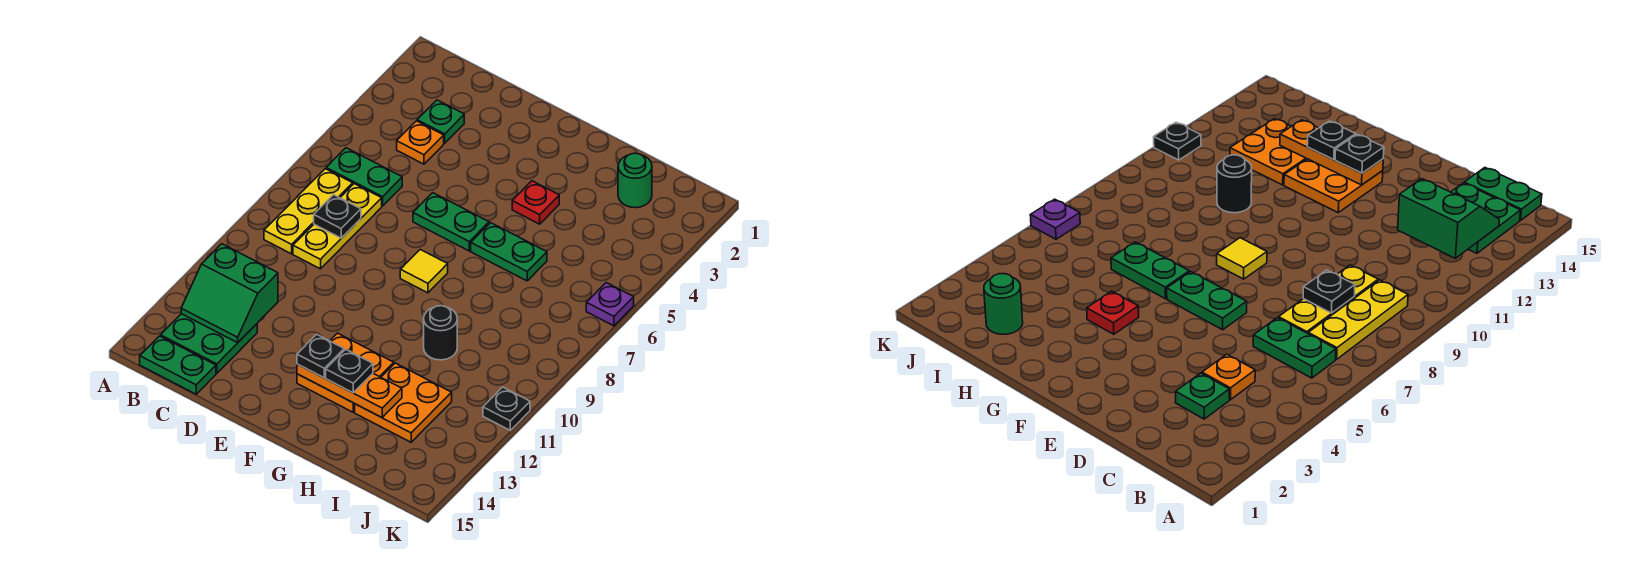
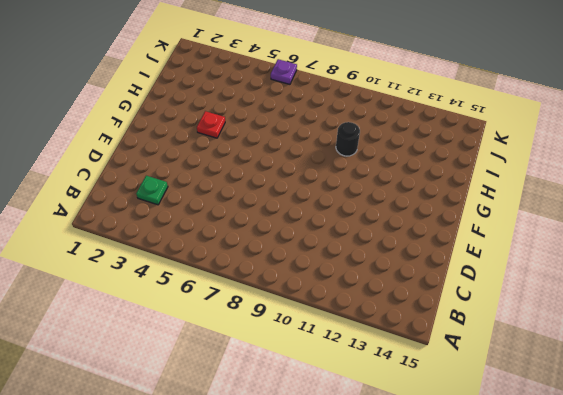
none -> green plate B6:C6 level 1
none -> yellow plate B7:B9 level 1
none -> green plate B13:C14 level 1

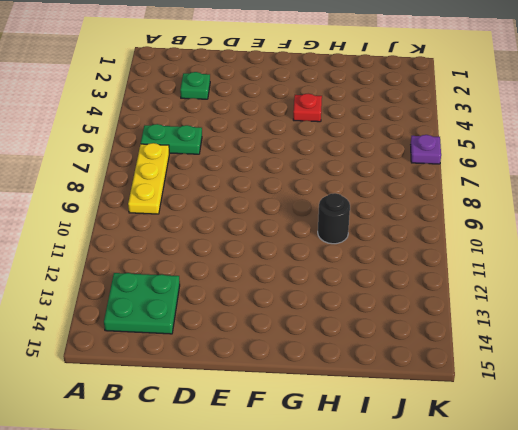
none -> green plate B15:C15 level 1
none -> orange plate C4 level 1
none -> yellow plate C7:C9 level 1

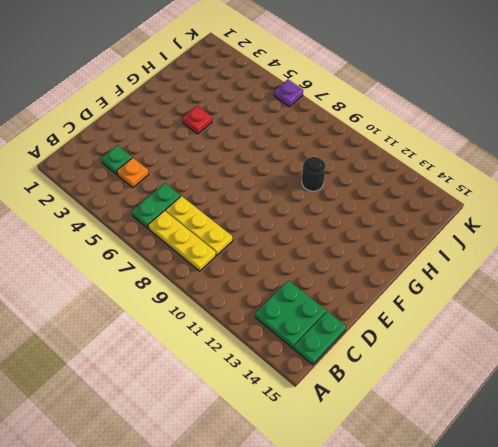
none -> green plate E6:F6 level 1
none -> yellow tile F8 level 1
none -> orange plate F12:G13 level 1

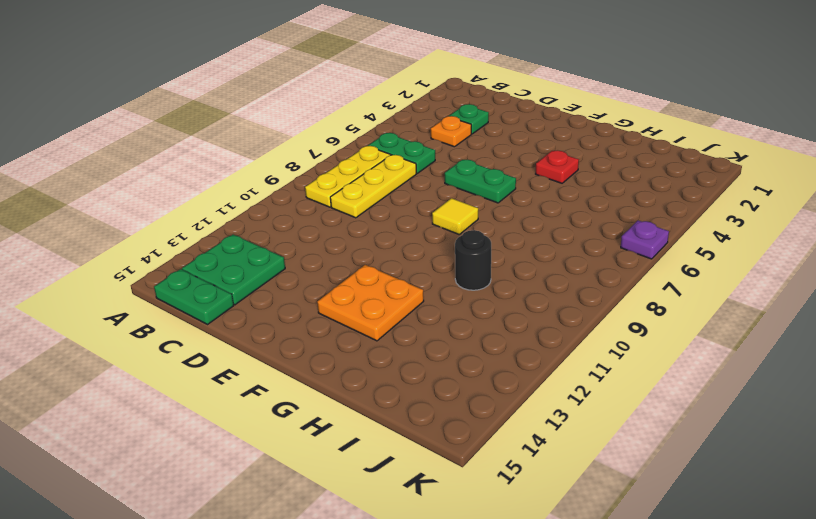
none -> green plate G6:H6 level 1
none -> orange plate H12:I13 level 1
none -> green round brick I2 level 1

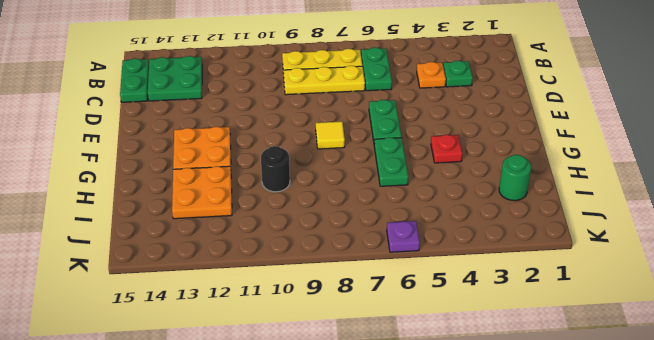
none -> black plate K11 level 1
none -> green slope B12:C13 level 2 top 12
none -> black plate C8 level 2

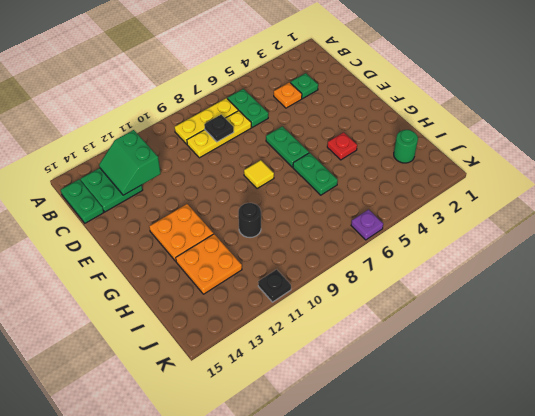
none -> orange plate F13:H13 level 2
none -> black plate F13 level 3
none -> black plate G13 level 3

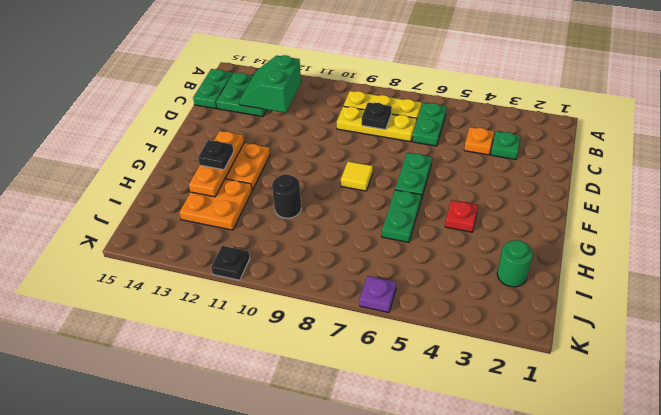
none -> black plate F13 level 3

